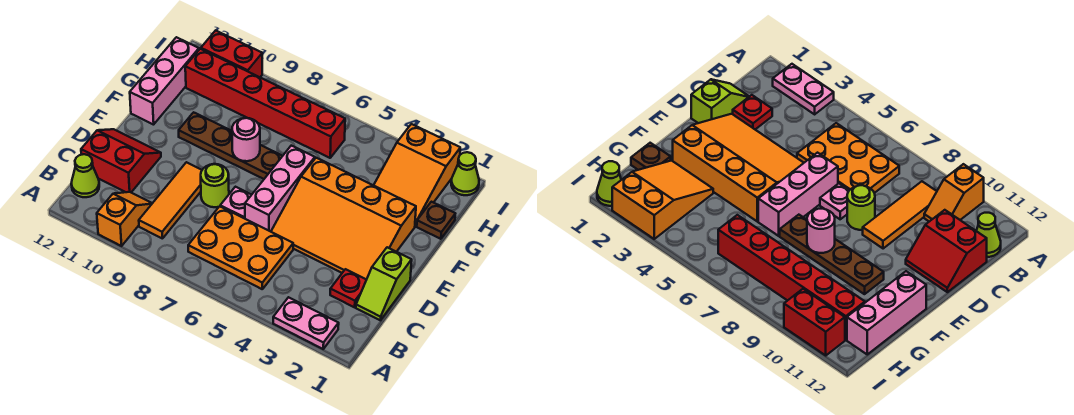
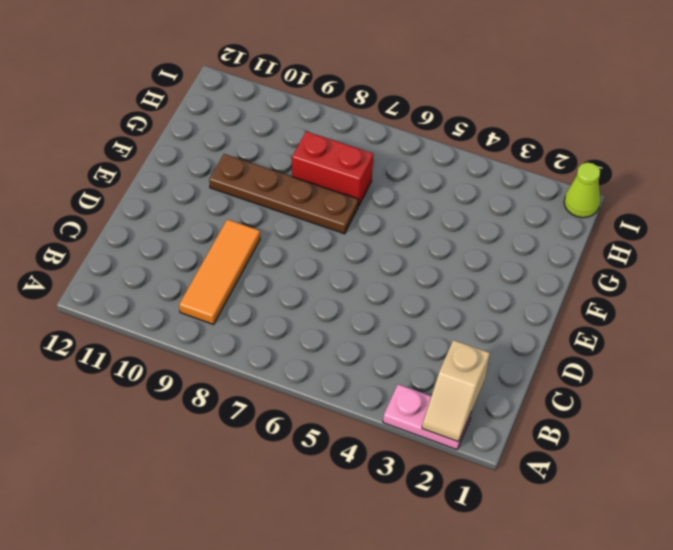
tan slope A2:B2 level 2 top B -> none
red brick G7:G8 level 1 -> red brick I10:I11 level 1
none -> orange slope A10:B10 level 1 top A
none -> orange plate B5:C7 level 1
none -> lime cone B12 level 1

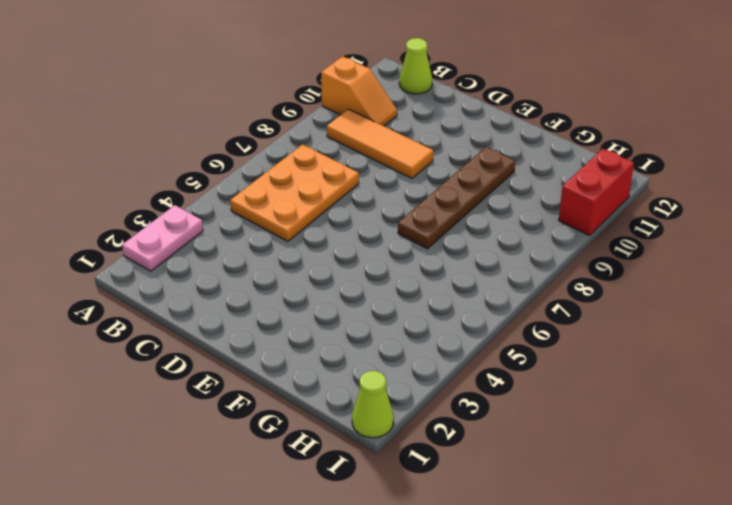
none -> lime slope C1:D1 level 1 top D
none -> red plate C2 level 1
none -> red slope C11:D12 level 1 top C

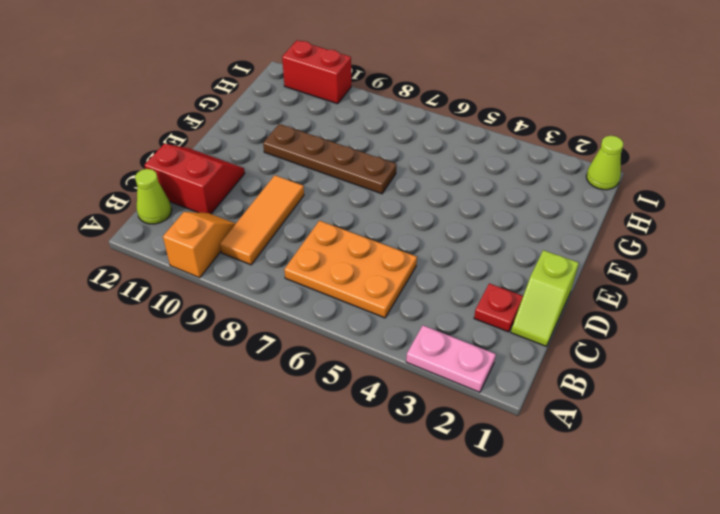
none -> orange slope D2:F5 level 1 top F
none -> pink brick D6:F6 level 1
none -> pink plate D7 level 1

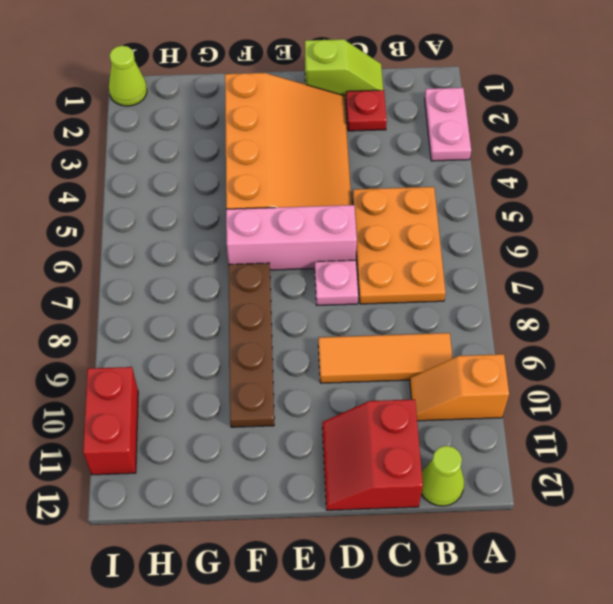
none -> lime round brick D8 level 1
none -> pink brick F12:H12 level 1
none -> brown plate G1 level 1

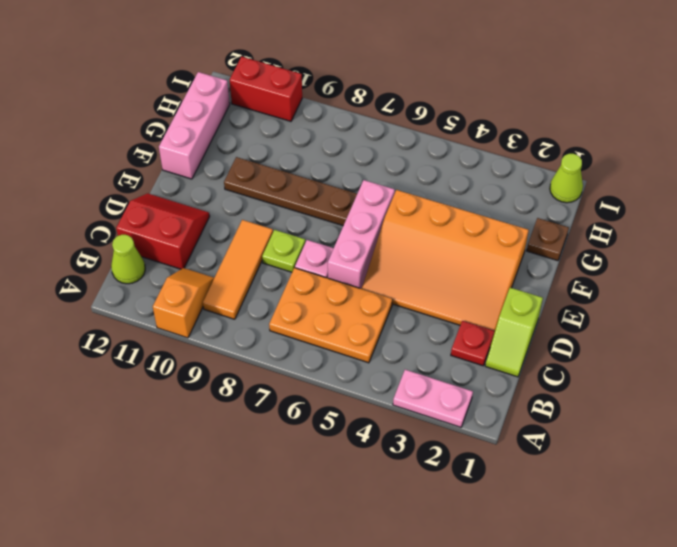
lime plate D8 level 1 -> lime round brick D8 level 1
none -> orange slope G2:I3 level 1 top I
none -> red brick H6:H11 level 1
none -> pink round brick F8 level 2

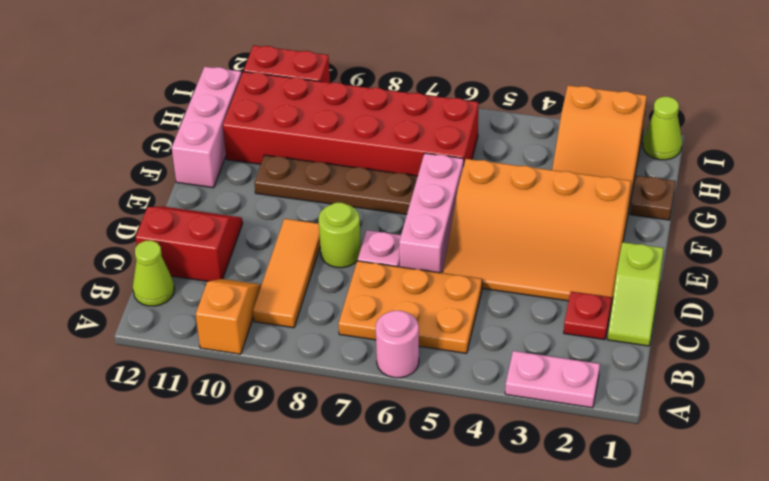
pink round brick A6 level 1 -> pink round brick F8 level 2
red brick G6:H11 level 1 -> red brick H6:H11 level 1

